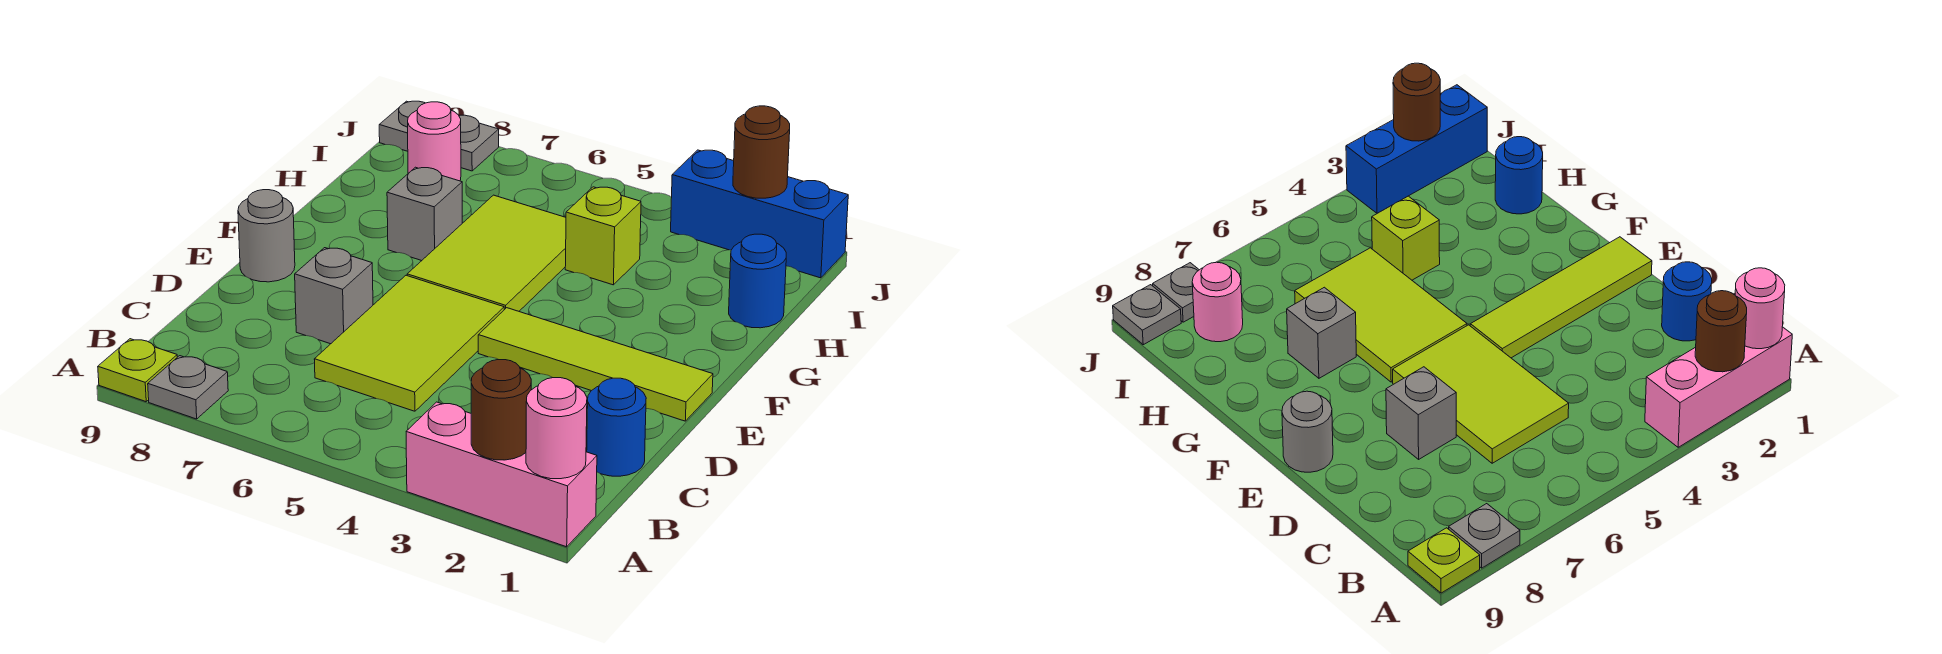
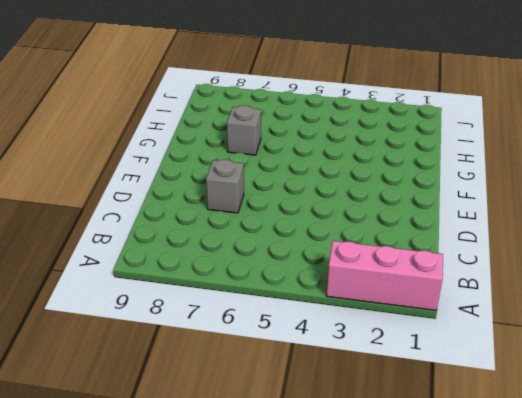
none -> grey plate A8 level 1
none -> lime plate A9 level 1
none -> blue round brick C1 level 1

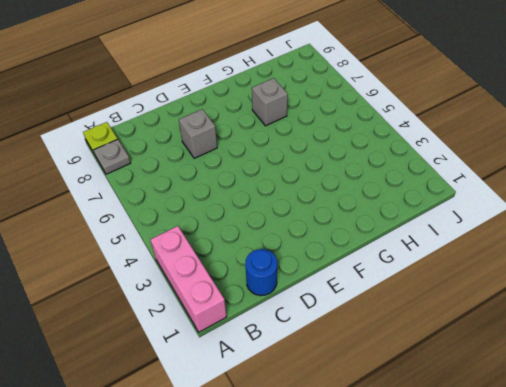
none -> lime tile C5:E6 level 1
none -> lime tile E1:E4 level 1
none -> grey round brick E9 level 1

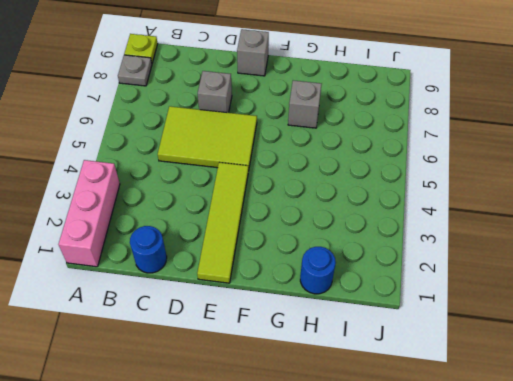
grey brick E9 level 1 -> grey round brick E9 level 1
none -> lime tile F5:H6 level 1
none -> lime brick H4 level 1
none -> pink round brick I8 level 1

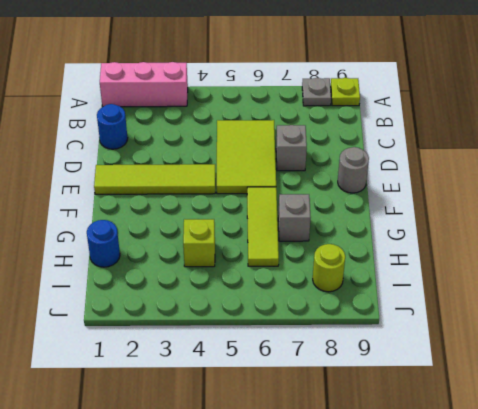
lime tile F6:H6 level 1 -> lime tile F5:H6 level 1
lime round brick I8 level 1 -> pink round brick I8 level 1
none -> blue brick J1:J3 level 1
none -> grey plate J8 level 1
none -> grey plate J9 level 1

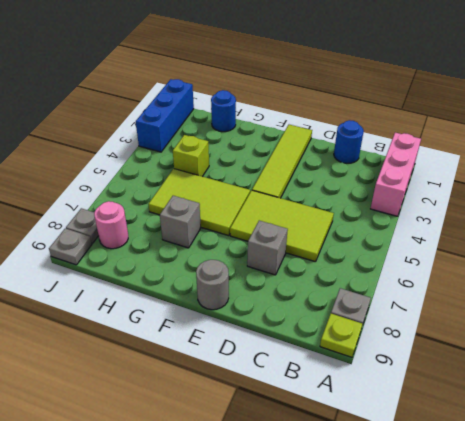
none -> pink round brick A1 level 2
none -> brown round brick A2 level 2
none -> brown round brick J2 level 2

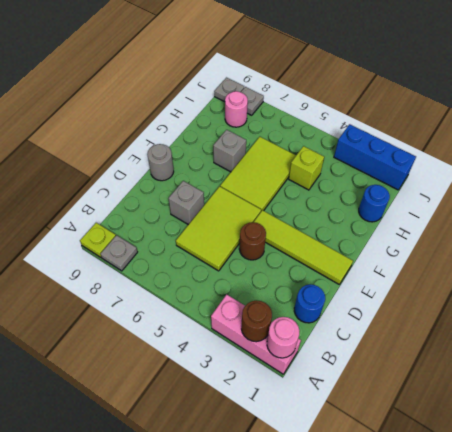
brown round brick D4 level 1 -> brown round brick J2 level 2

